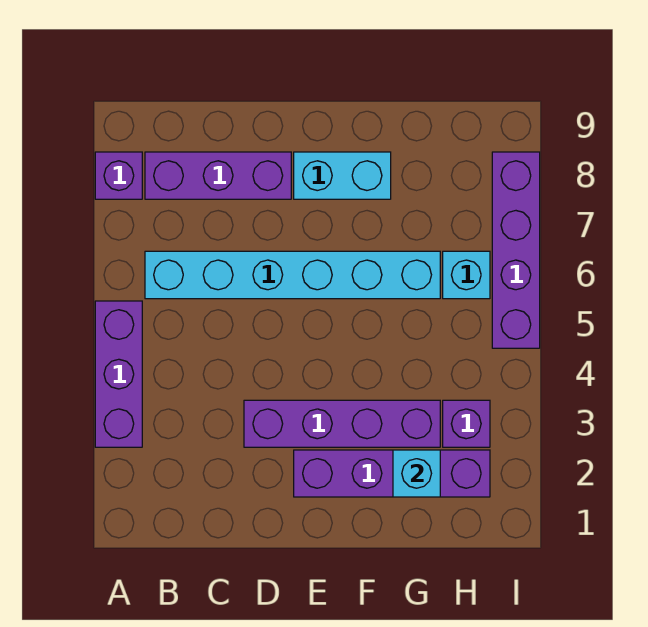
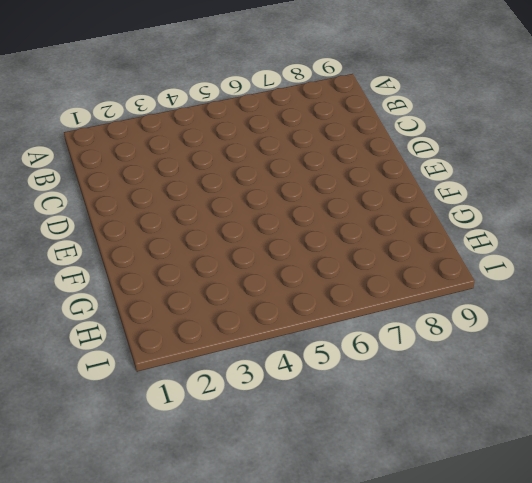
none -> purple brick A3:A5 level 1
none -> purple brick A8 level 1

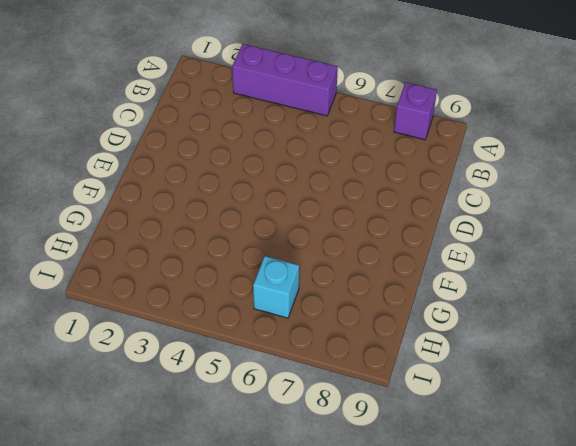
none -> cyan brick B6:G6 level 1
none -> purple brick B8:D8 level 1

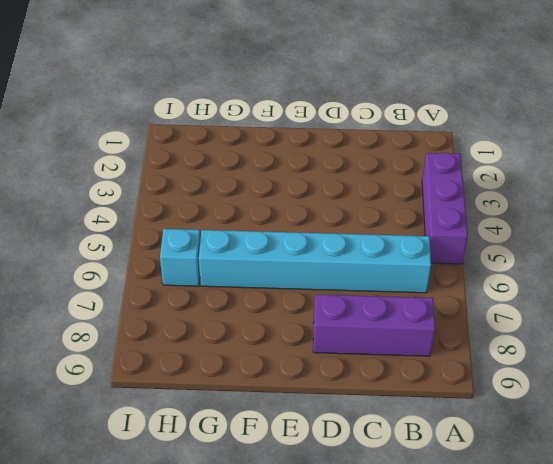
none -> purple brick A8 level 1
none -> purple brick D3:G3 level 1

